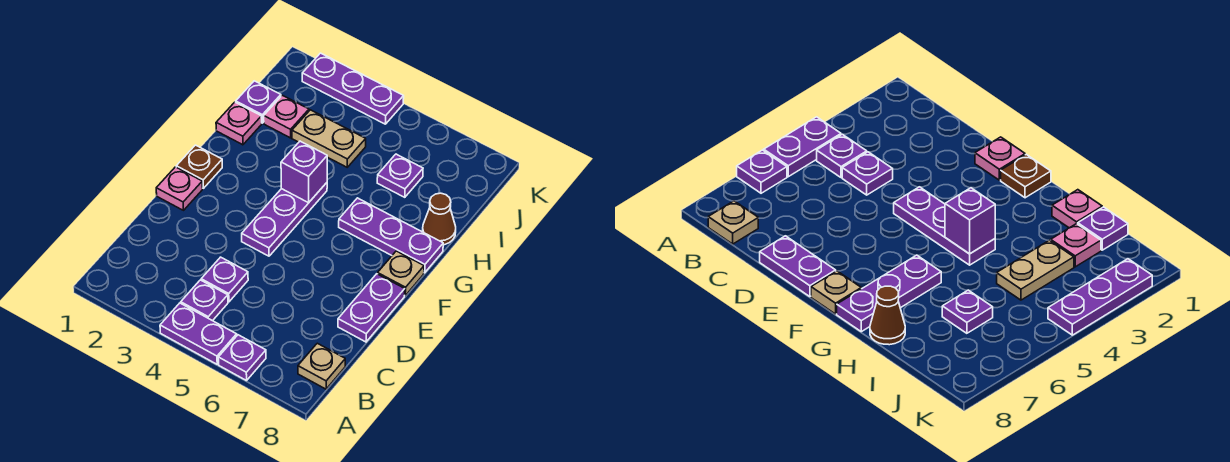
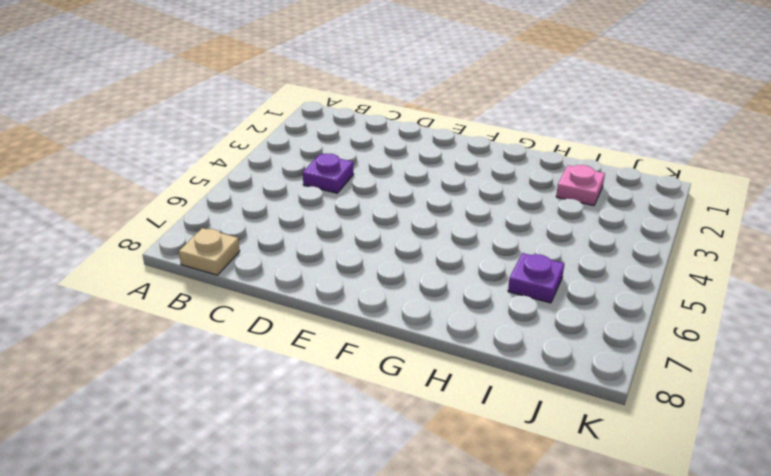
none -> purple plate A4:A5 level 1
none -> purple plate A6 level 1
none -> purple plate B4 level 1

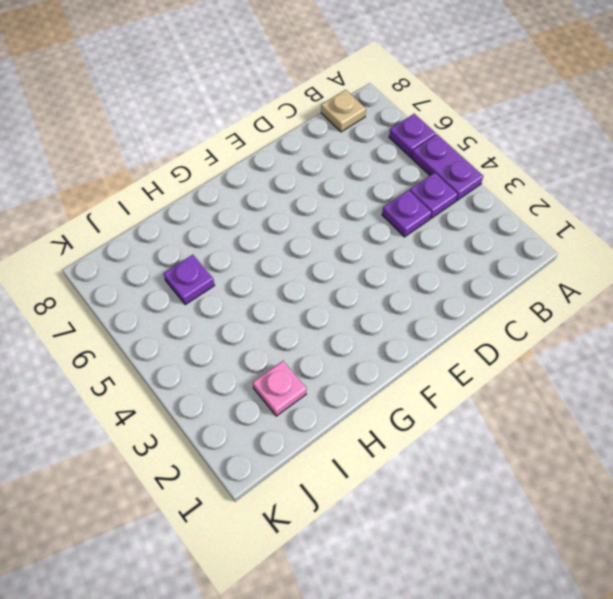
none -> purple plate D8:E8 level 1
none -> pink plate E1 level 1
none -> purple plate E4:G4 level 1

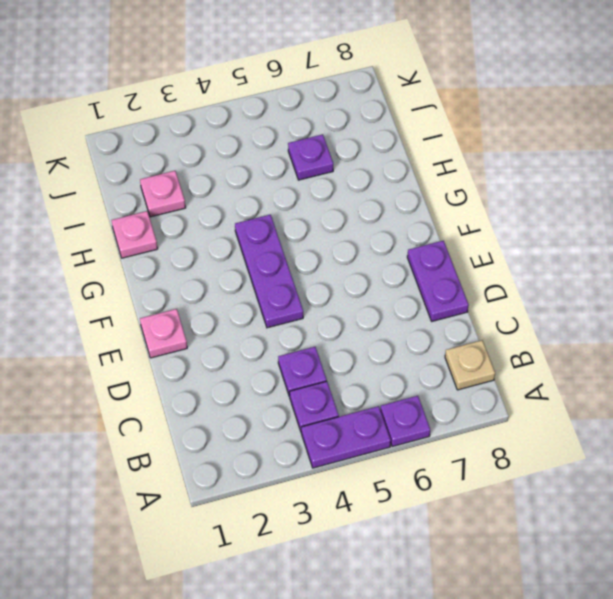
none -> brown plate F1 level 1
none -> tan plate F8 level 1
none -> purple plate G6:G8 level 1

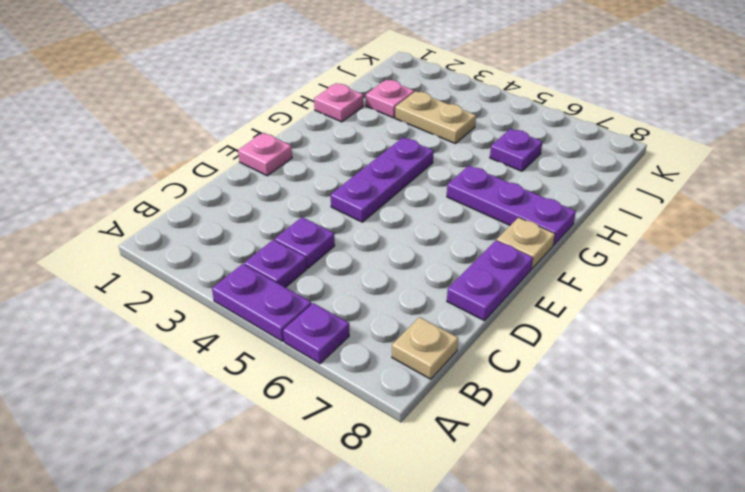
none -> brown plate F1 level 1
none -> brown cone H8 level 1
none -> purple plate I1 level 1

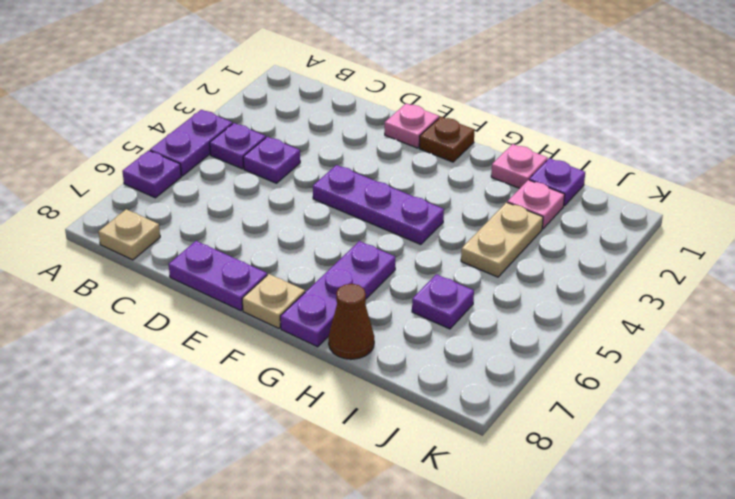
none -> purple plate K2:K4 level 1
none -> purple brick G4 level 2

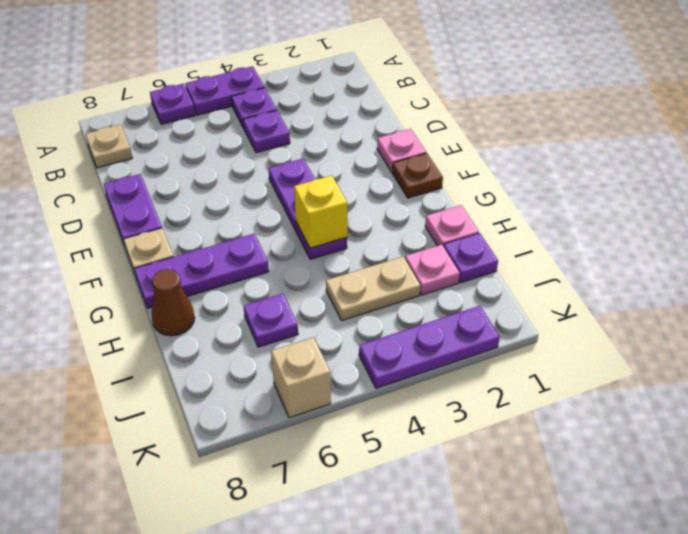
yellow brick G4 level 2 -> purple brick G4 level 2
tan brick K6 level 1 -> none

